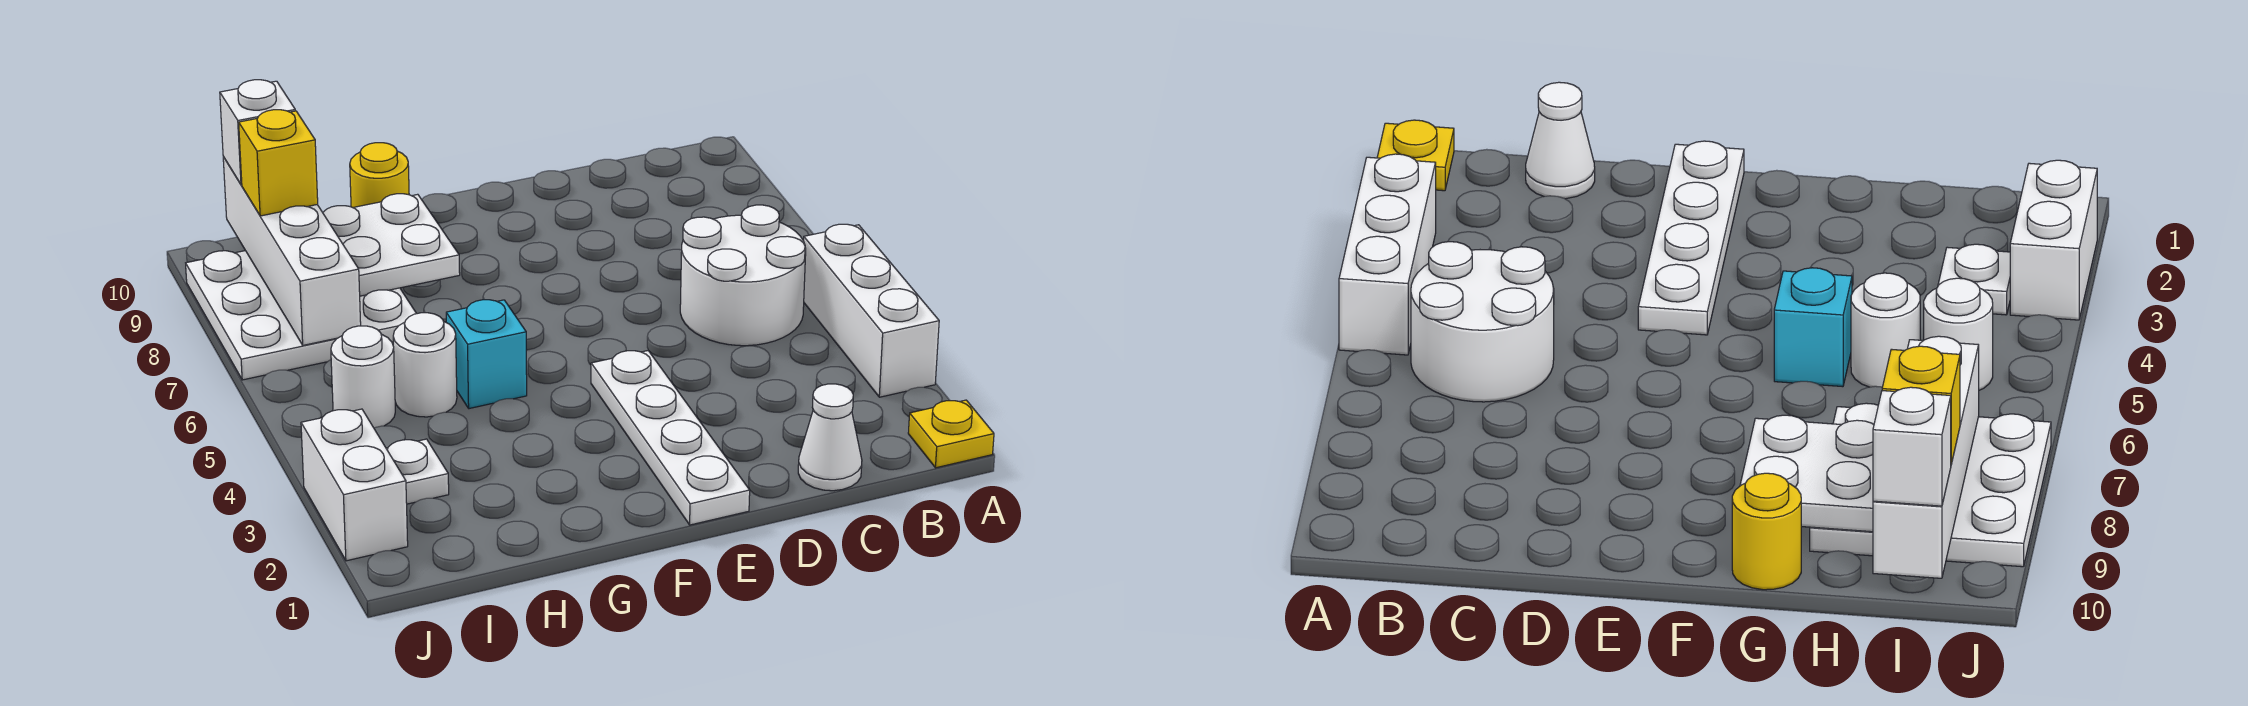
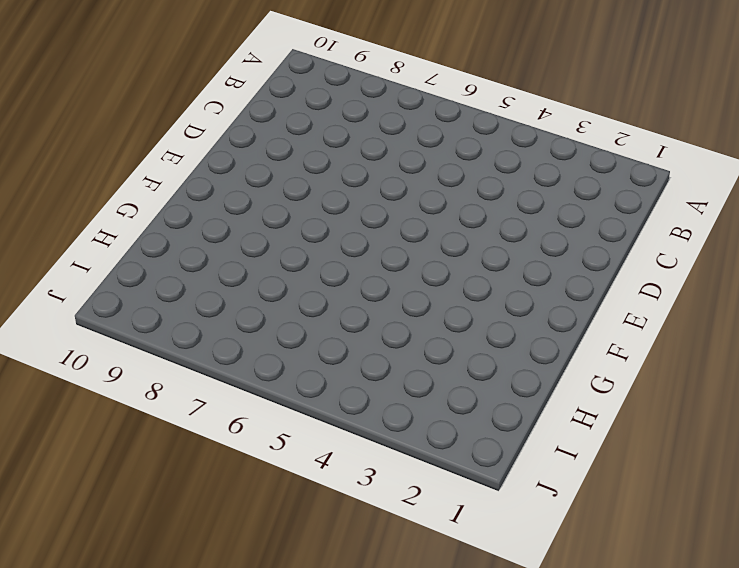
none -> yellow plate A1 level 1
none -> white brick A3:A5 level 1
none -> white round brick B5:C6 level 1

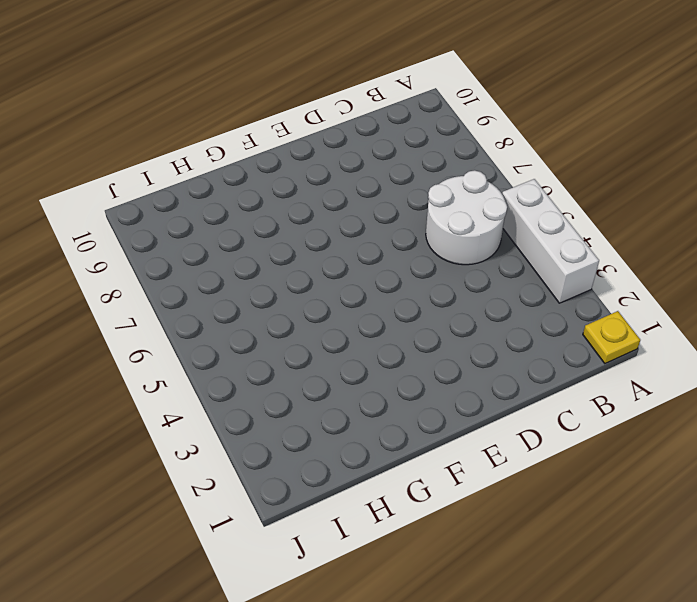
none -> white cone C1 level 1
none -> white plate E1:E4 level 1
none -> cyan brick G5 level 1

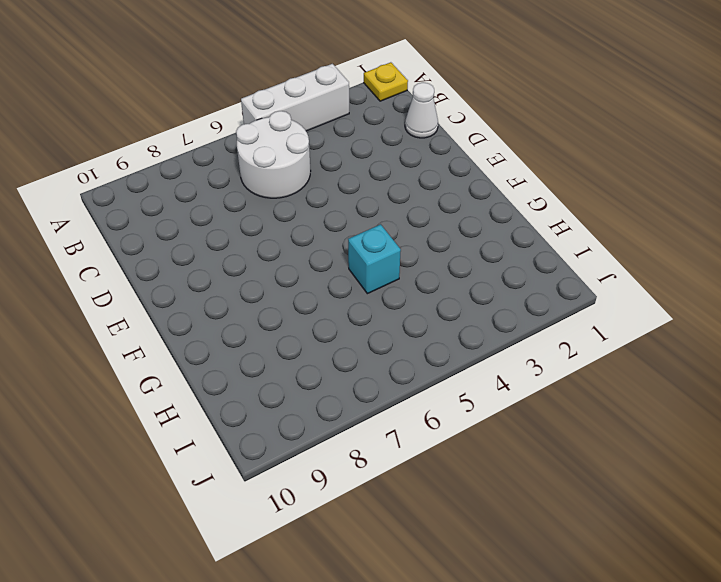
none -> white plate E1:E4 level 1
none -> yellow round brick G10 level 1
none -> white round brick H5 level 1

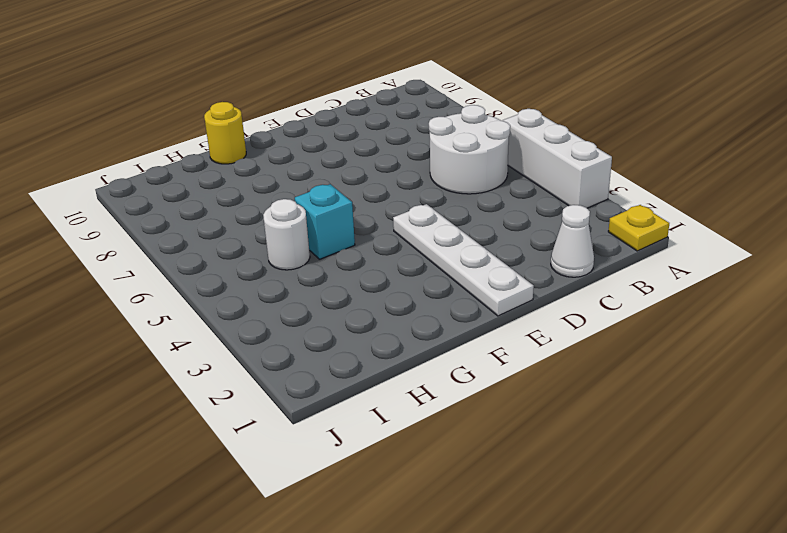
none -> white plate H7:J9 level 1
none -> white plate I3 level 1
none -> white round brick I5 level 1

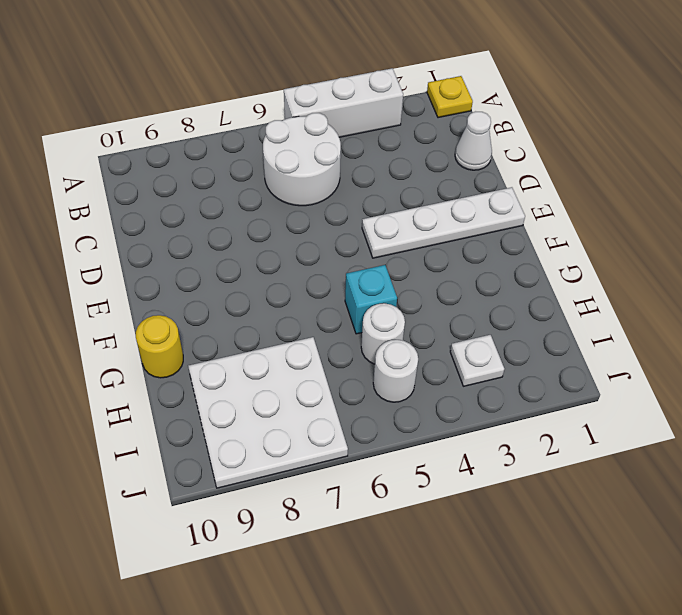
none -> white brick J2:J3 level 1
none -> white plate G8:H9 level 2
none -> white brick I7:I10 level 2

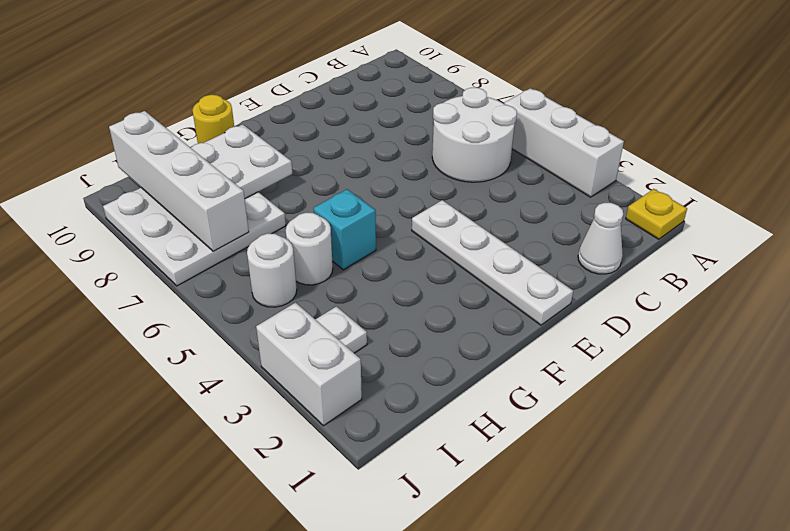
none -> yellow brick I9 level 3
none -> white brick I10 level 3

